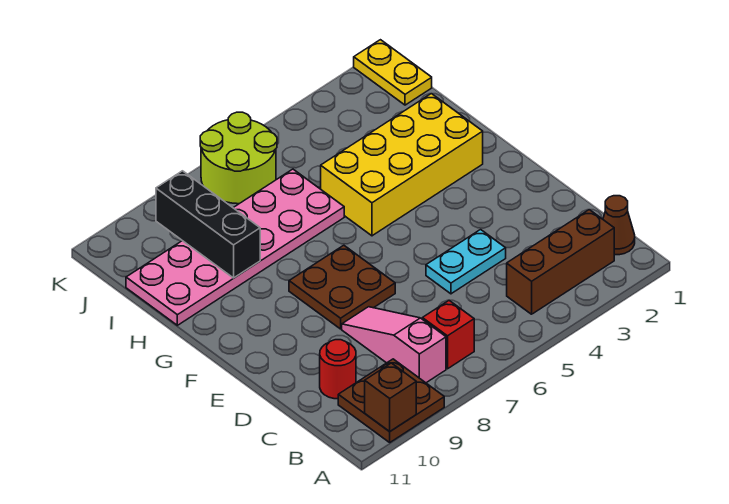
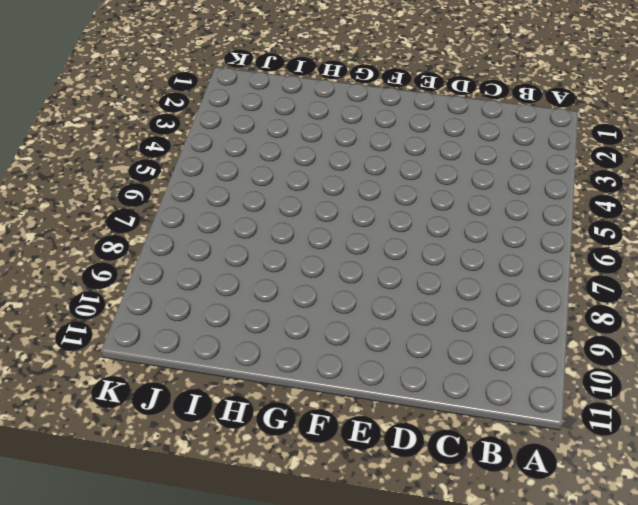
none -> brown plate A9:B10 level 1
none -> brown cone B1 level 1
none -> brown brick B2:B4 level 1

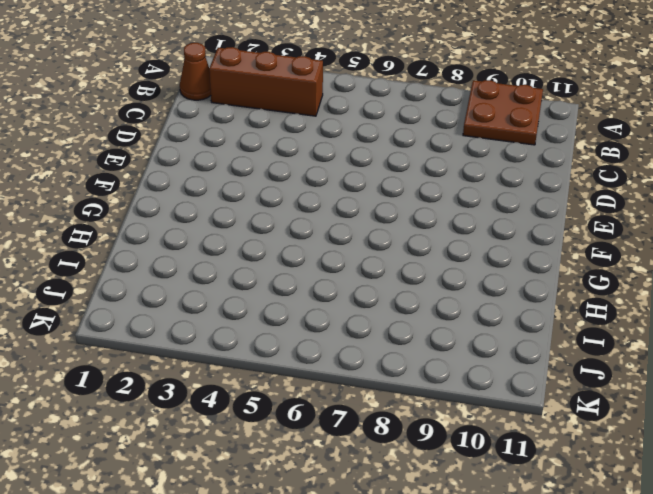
none -> red brick B7 level 1
none -> pink slope B8:D8 level 1 top B
none -> red round brick C10 level 1

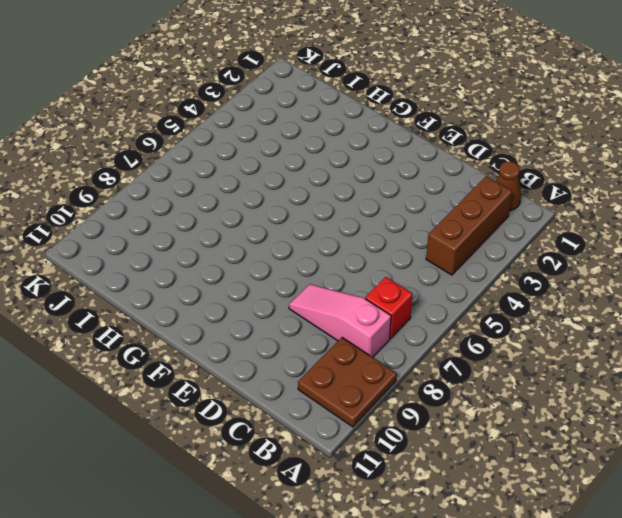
none -> red round brick C10 level 1
none -> cyan plate D4:D5 level 1
none -> brown plate E7:F8 level 1

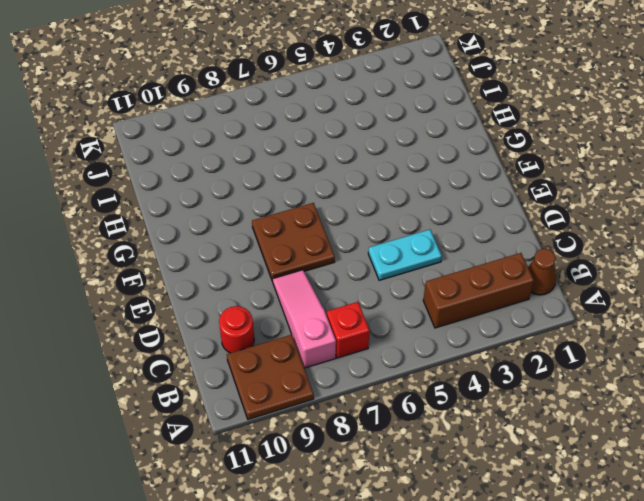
none -> yellow brick G2:H5 level 1
none -> pink plate H6:I11 level 1
none -> yellow plate J1:K1 level 1

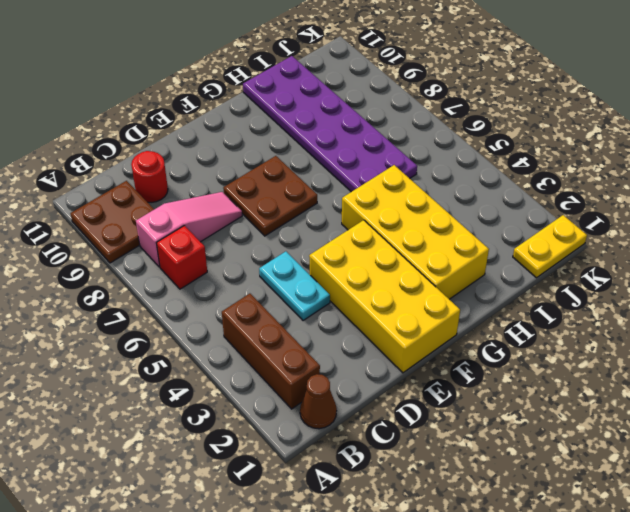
yellow brick E1:F4 level 1 -> none
purple plate H6:I11 level 1 -> pink plate H6:I11 level 1
none -> lime round brick J6:K7 level 1
none -> brown brick A10 level 2
none -> black brick H9:J9 level 2

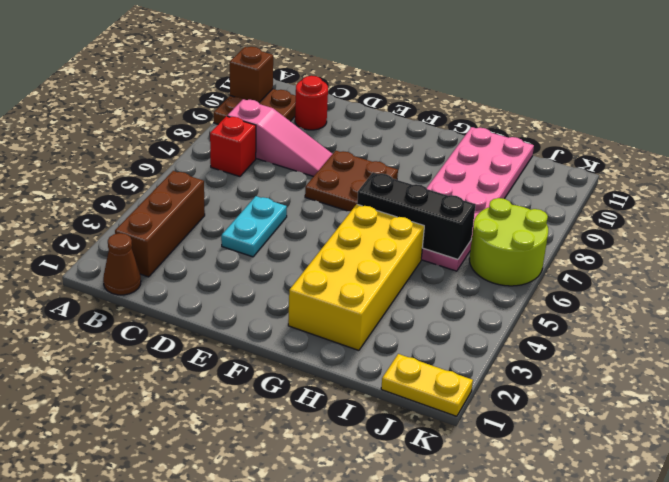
black brick G6:I6 level 2 -> black brick H9:J9 level 2

